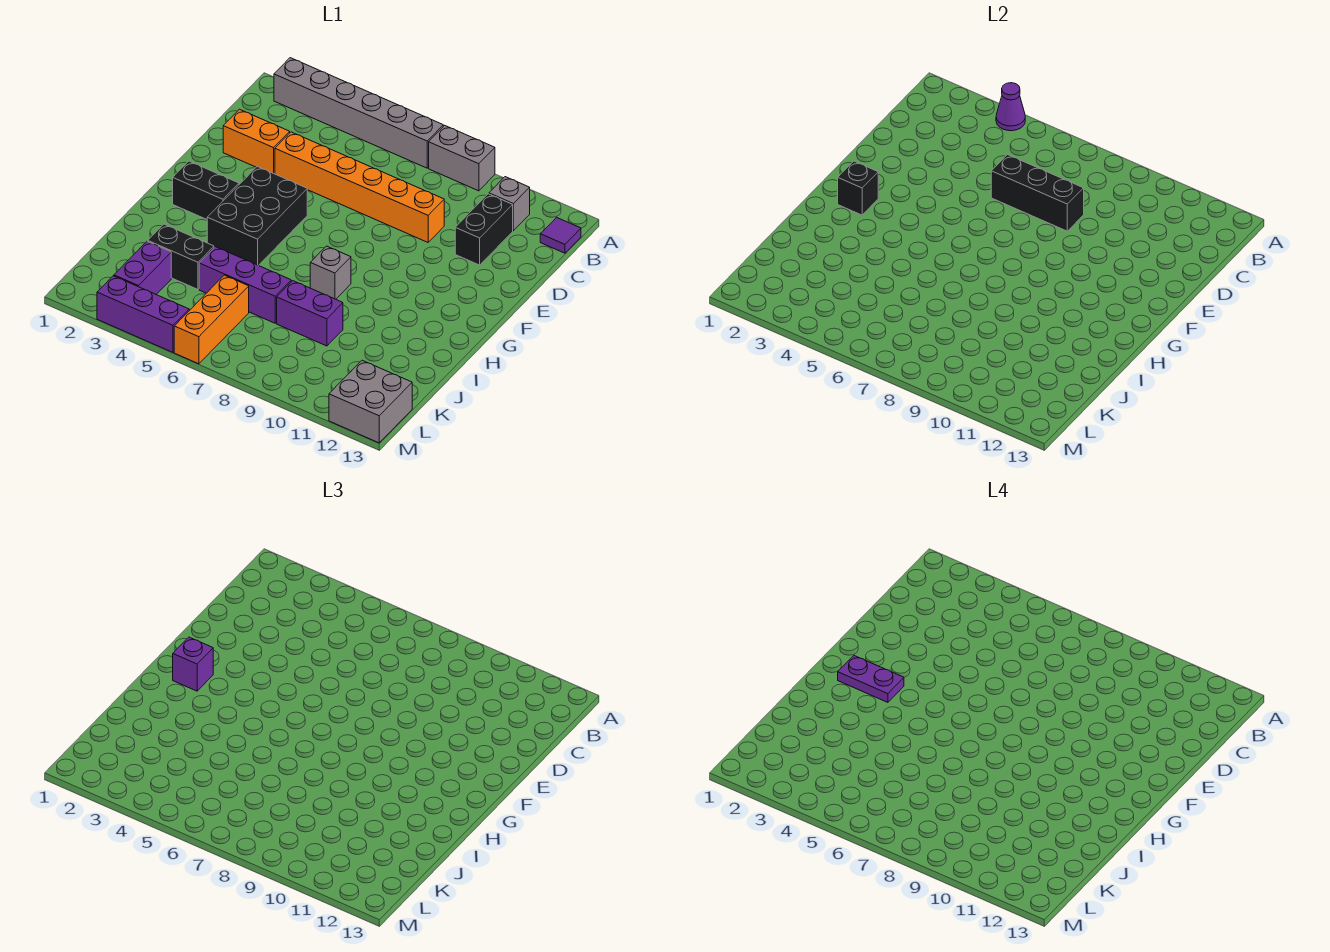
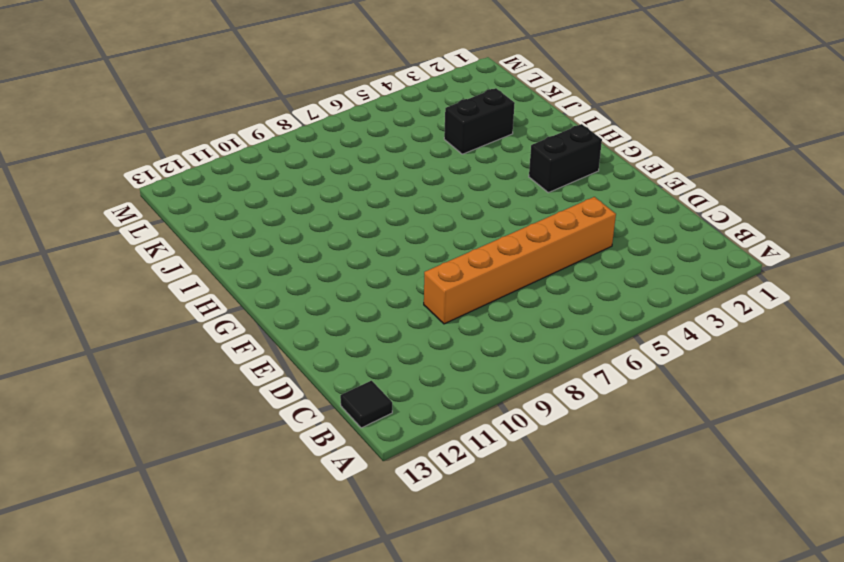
black tile B13 level 1 -> purple tile B13 level 1
none -> grey brick A2:A7 level 1
none -> grey brick A8:A9 level 1
none -> grey brick B11 level 1

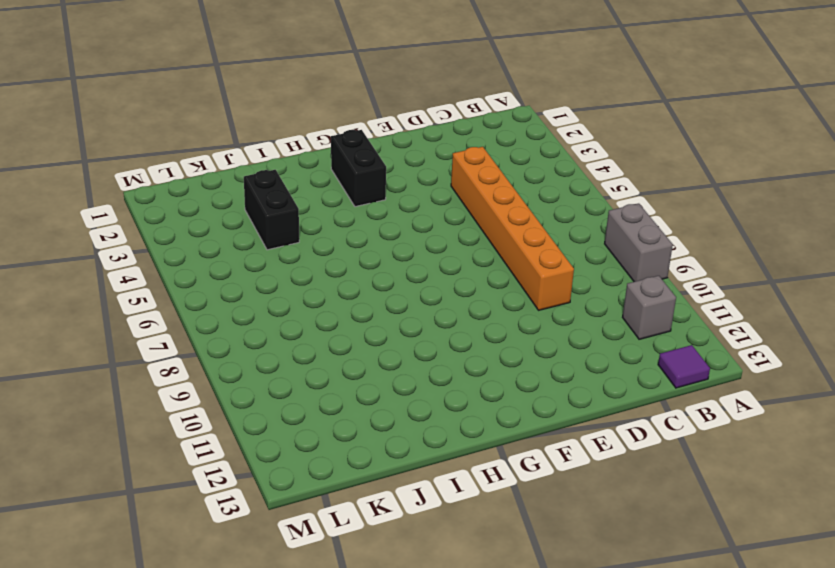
none -> grey brick A2:A7 level 1
none -> black brick C11:D11 level 1
none -> orange brick D2:D3 level 1

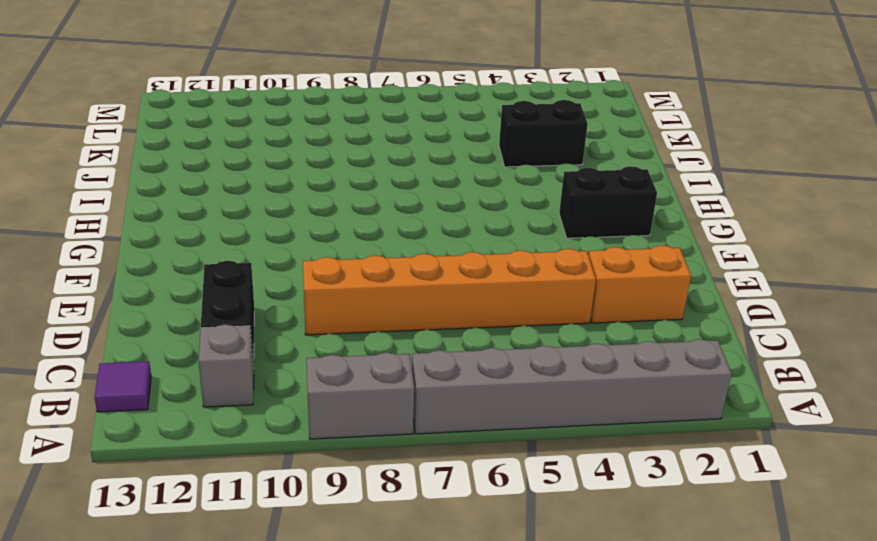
none -> black brick F4:H5 level 1
none -> grey brick H8 level 1
none -> purple brick J5:J7 level 1

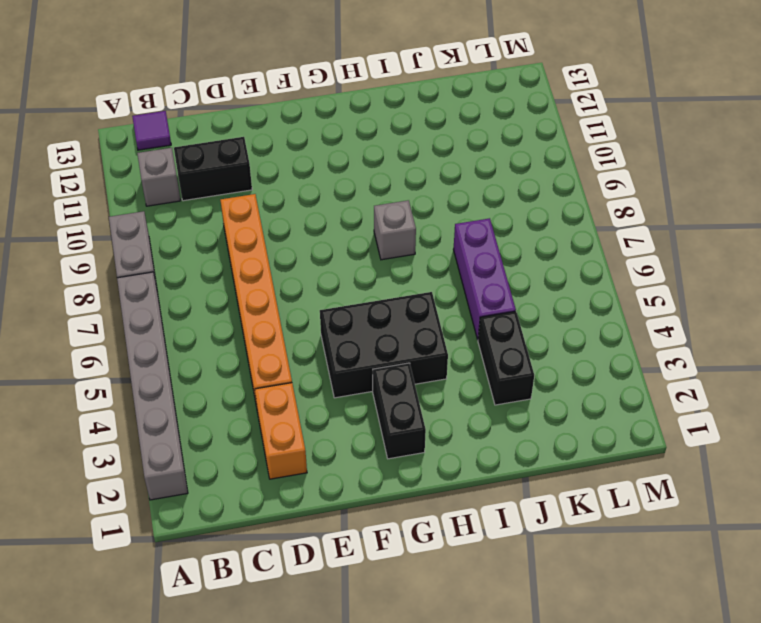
none -> purple brick J8:J9 level 1
none -> purple brick K3:L3 level 1
none -> orange brick K6:M6 level 1

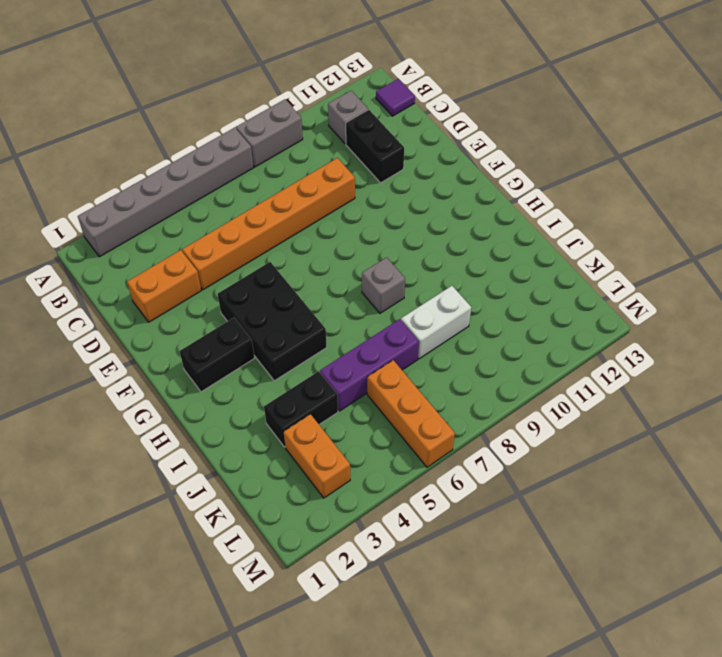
white brick J8:J9 level 1 -> purple brick J8:J9 level 1
orange brick K3:L3 level 1 -> purple brick K3:L3 level 1
none -> grey brick L12:M13 level 1
none -> purple brick M3:M5 level 1
none -> purple cone A4 level 2

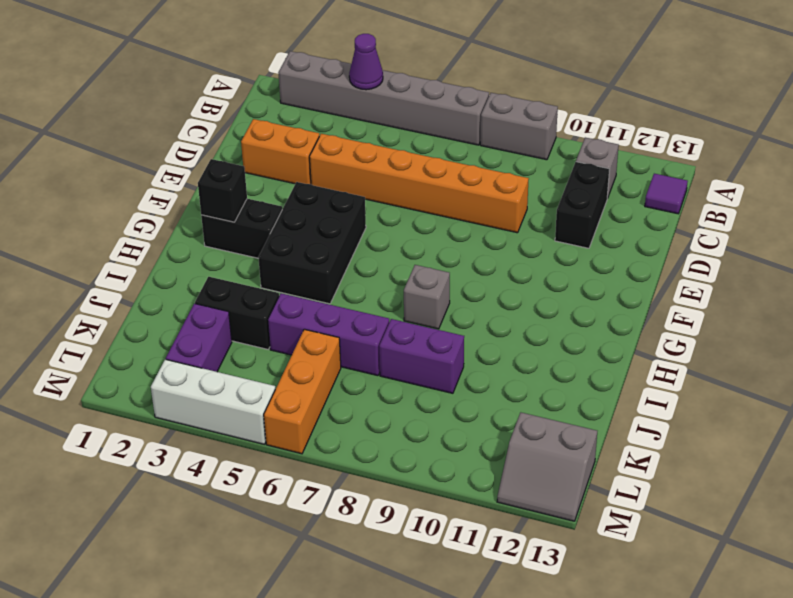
grey slope L12:M13 level 1 top L -> grey brick L12:M13 level 1
white brick M3:M5 level 1 -> purple brick M3:M5 level 1
none -> black brick D6:D8 level 2
none -> purple brick G2 level 3
none -> purple plate G2:G3 level 4

